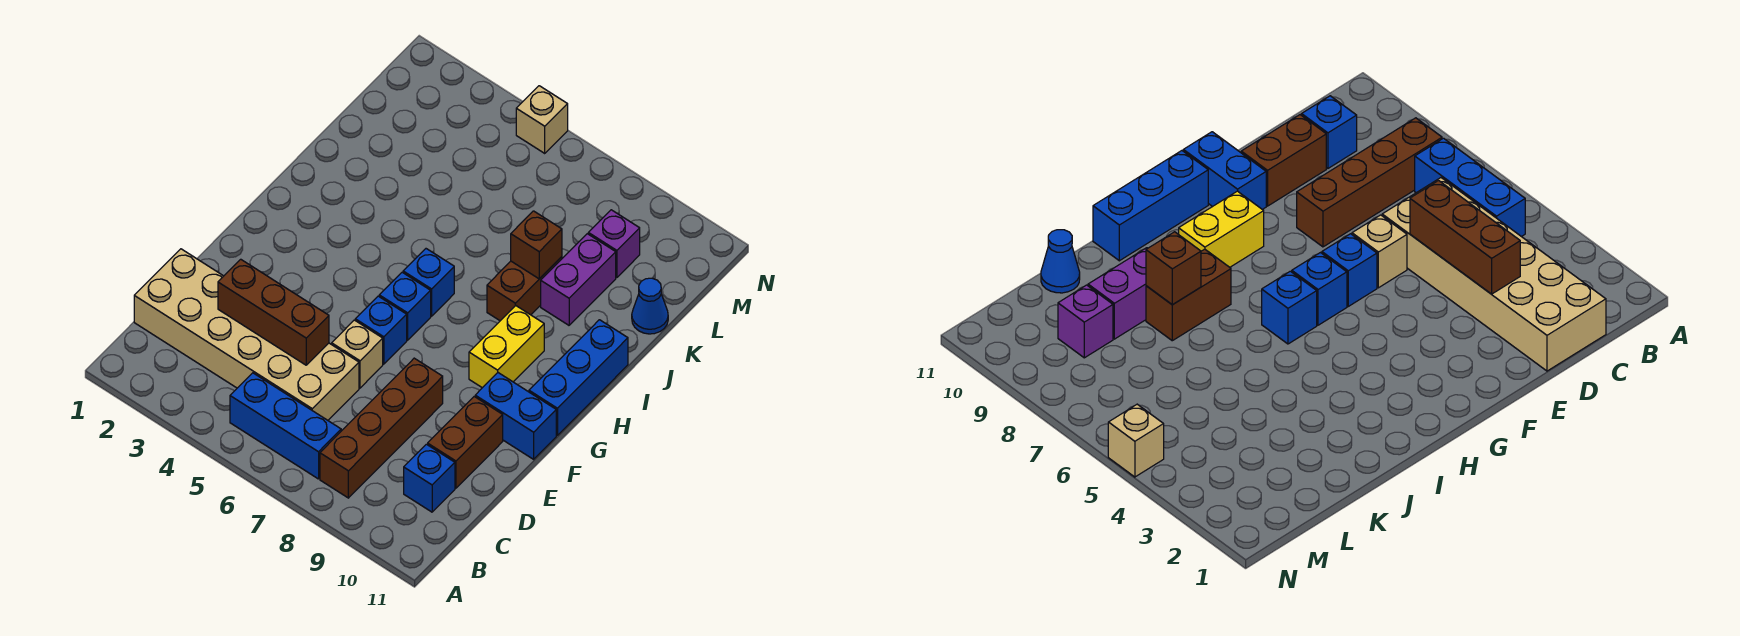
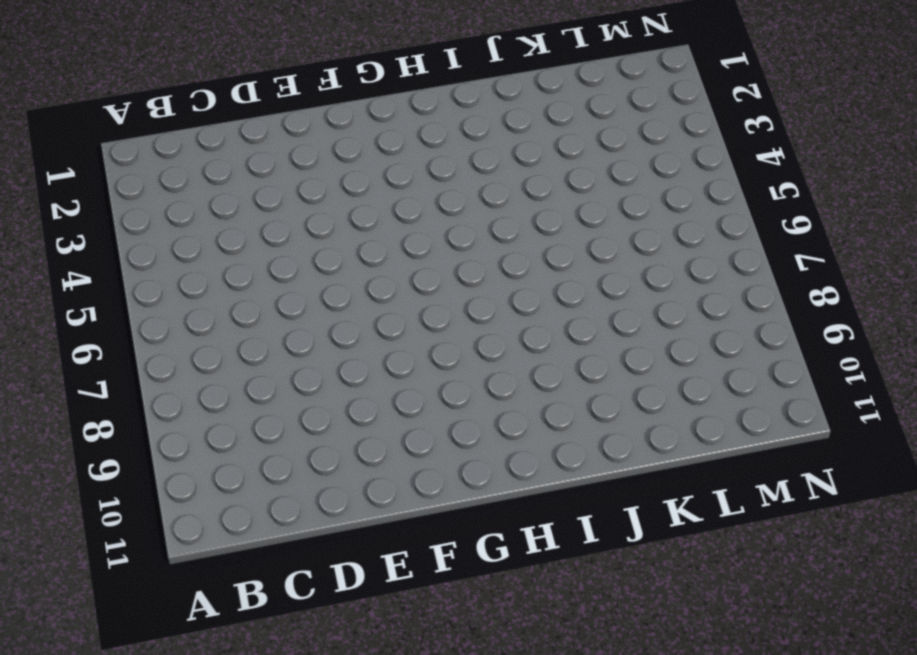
none -> blue brick B5:B7 level 1
none -> brown brick B8:E8 level 1
none -> tan brick C1:D6 level 1

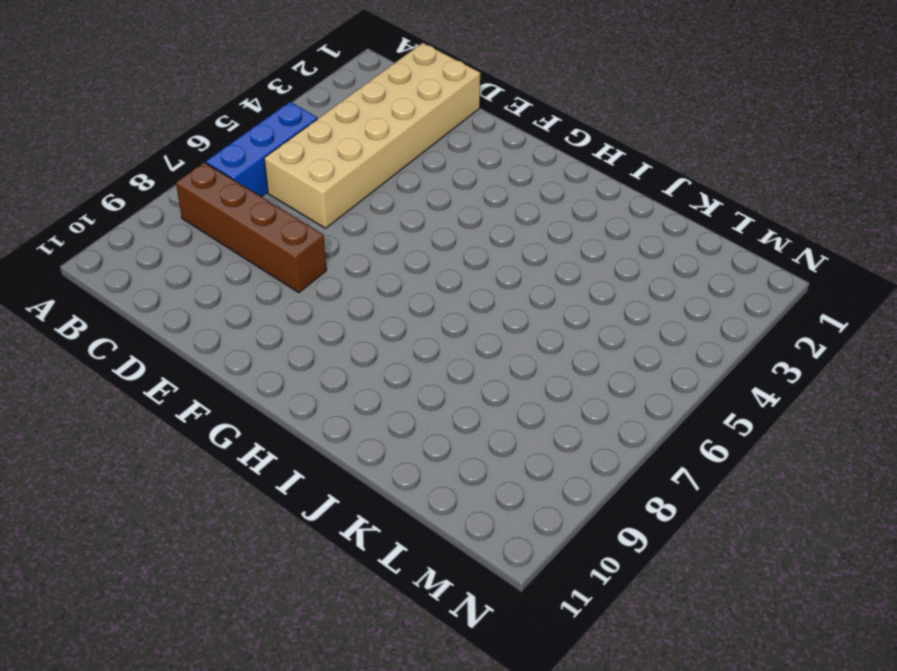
none -> blue brick C10 level 1
none -> brown brick D10:E10 level 1
none -> tan brick E6 level 1

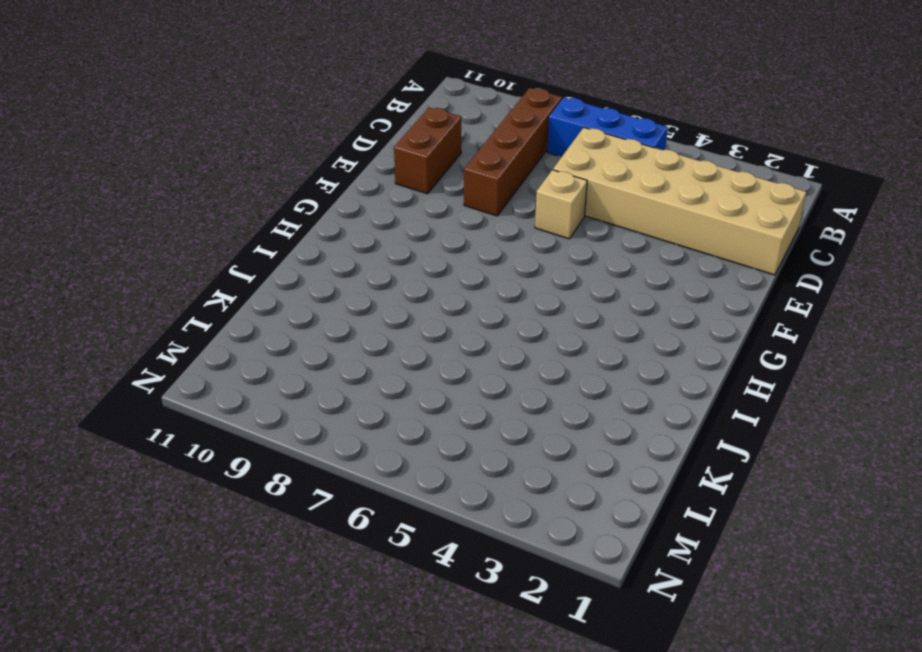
none -> blue brick C10 level 1
none -> blue brick F6 level 1
none -> blue brick F10:F11 level 1

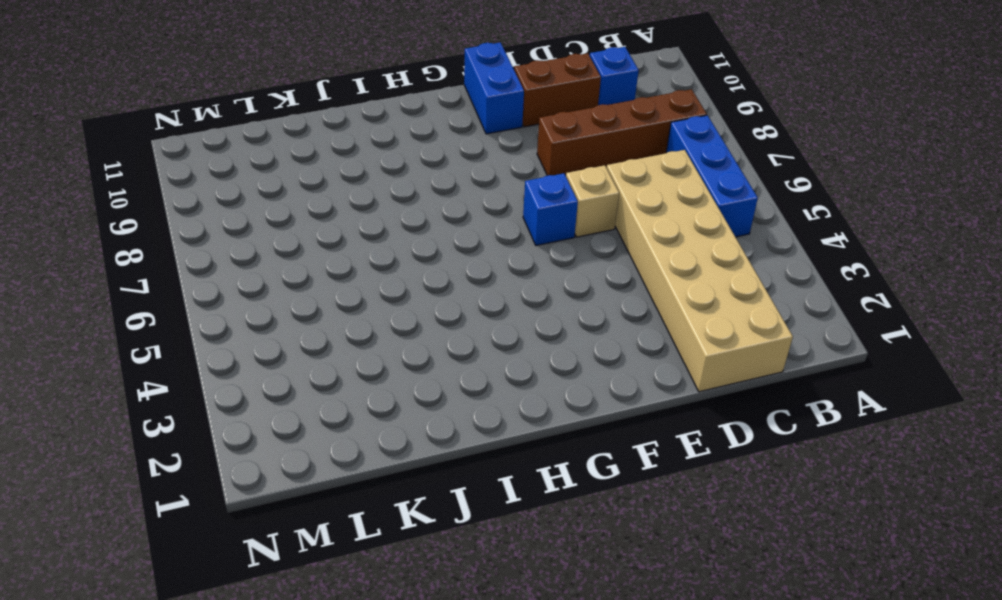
none -> blue brick G6 level 1
none -> yellow brick G9:H9 level 1
none -> blue brick G11:I11 level 1

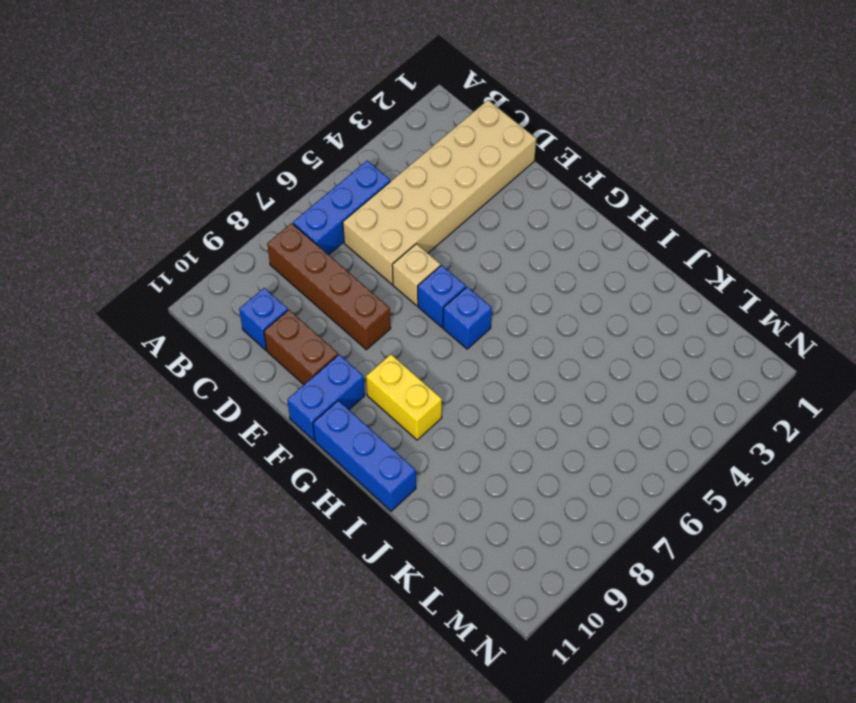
none -> blue brick H6 level 1
none -> brown brick I8:J8 level 1
none -> purple brick J9:K9 level 1

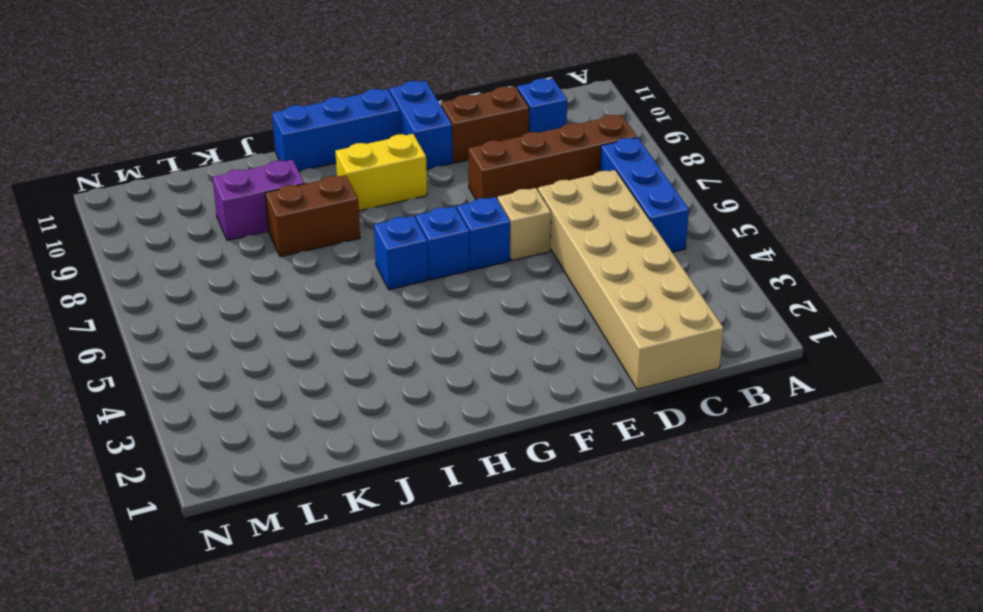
none -> blue cone K11 level 1
none -> purple brick L9 level 1
none -> tan brick N5 level 1

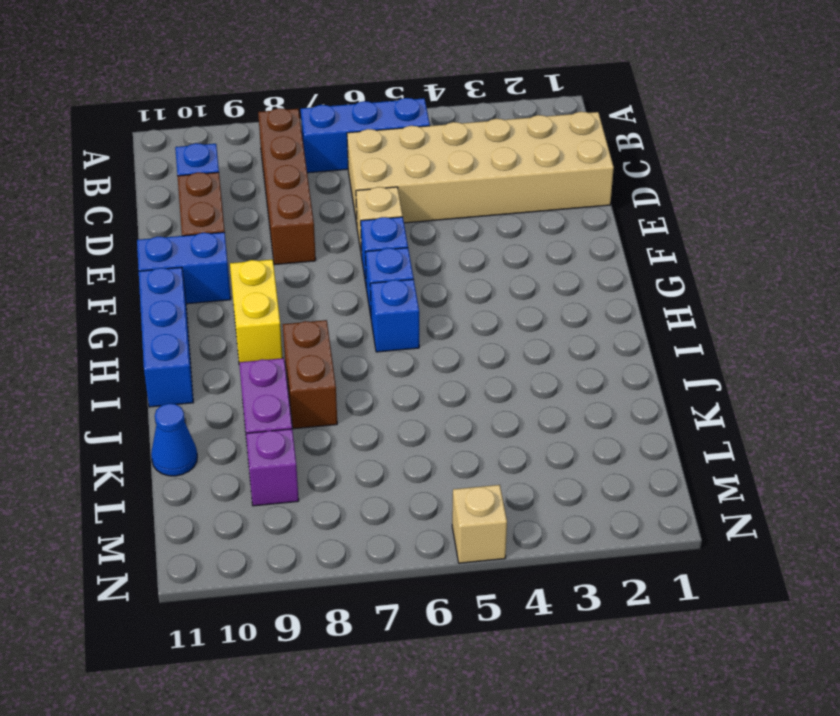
none -> brown brick D3:D5 level 2
none -> brown brick J8 level 2

